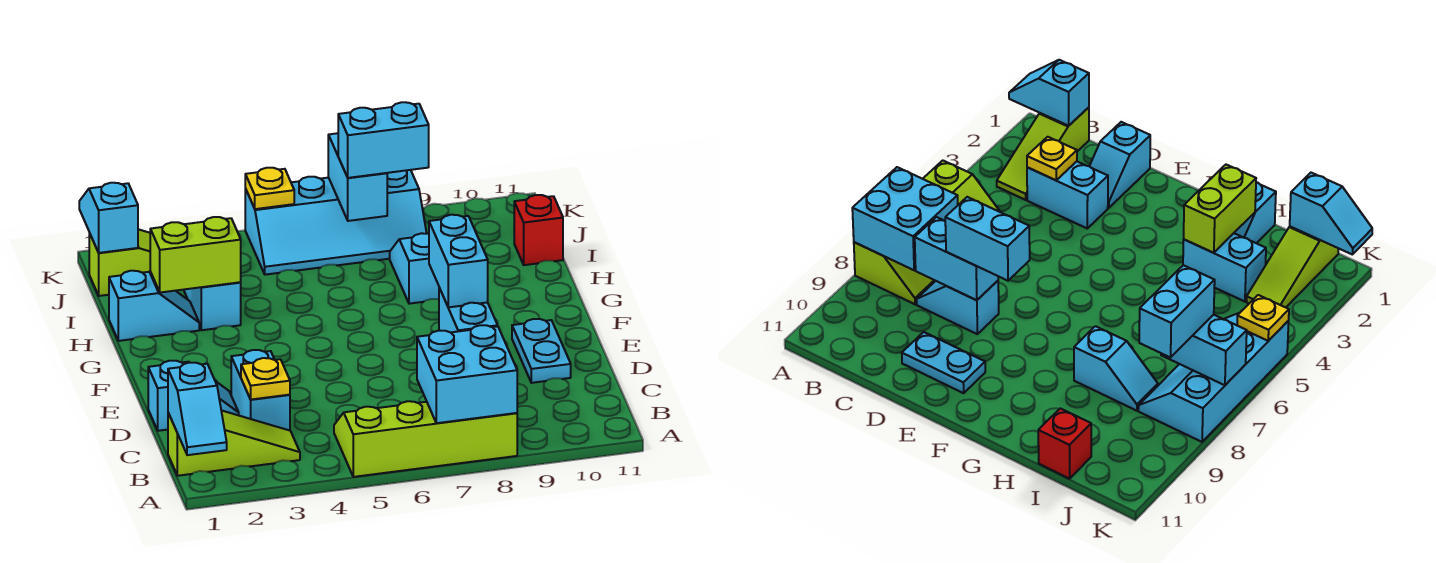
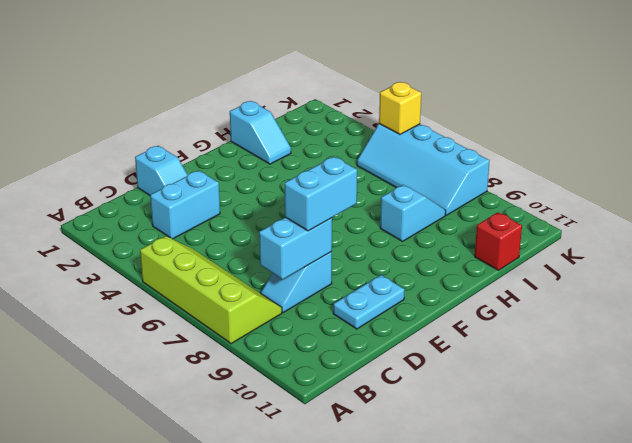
yellow brick K5 level 2 -> yellow plate K5 level 2
none -> lime slope B1:B3 level 1 top 1
none -> cyan brick H3:I3 level 1
none -> lime slope J1:J3 level 1 top 1

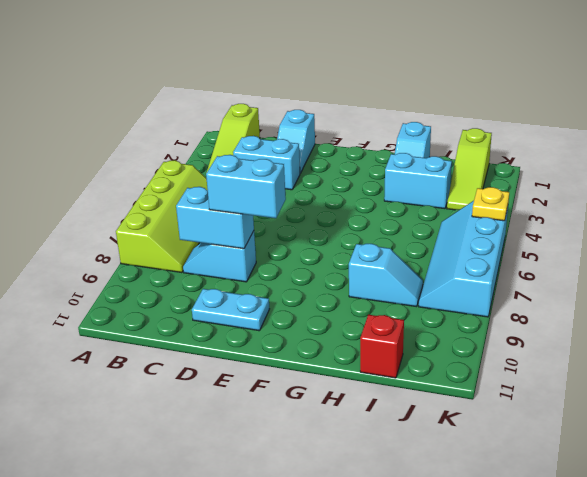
none -> cyan slope A1:B1 level 2 top B
none -> cyan brick A7:B8 level 2
none -> yellow plate C3 level 2

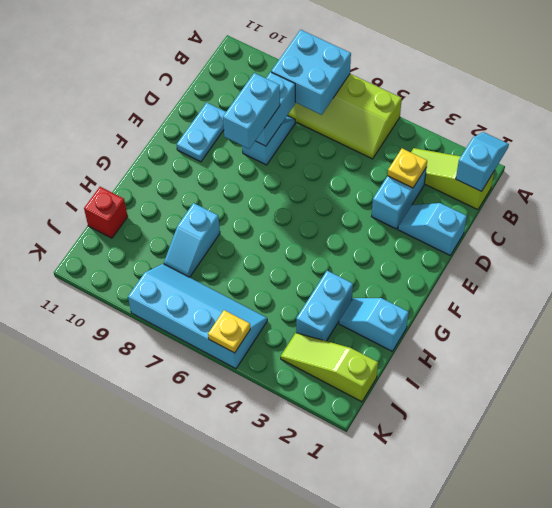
none -> lime brick H2:H3 level 2
none -> cyan slope J1:K1 level 2 top J
none -> cyan brick J7:K7 level 2

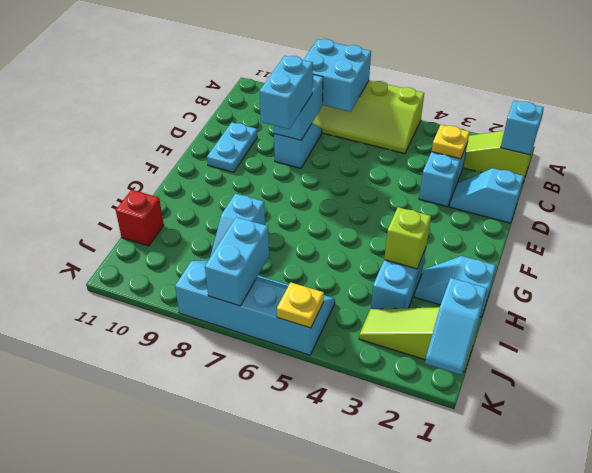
lime brick H3 level 2 -> lime brick H2:H3 level 2
none -> cyan brick J7:J8 level 3

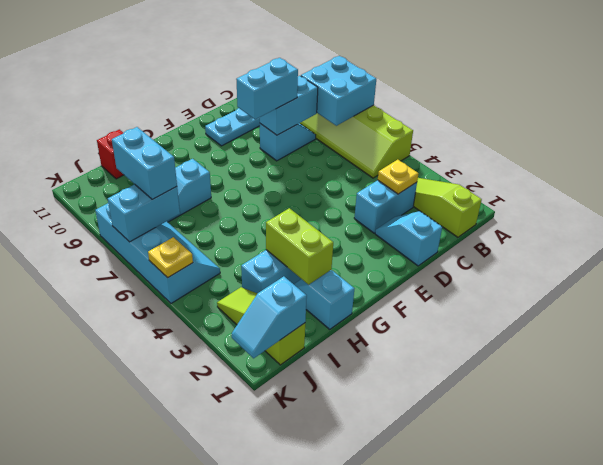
none -> cyan slope A1:B1 level 2 top B

